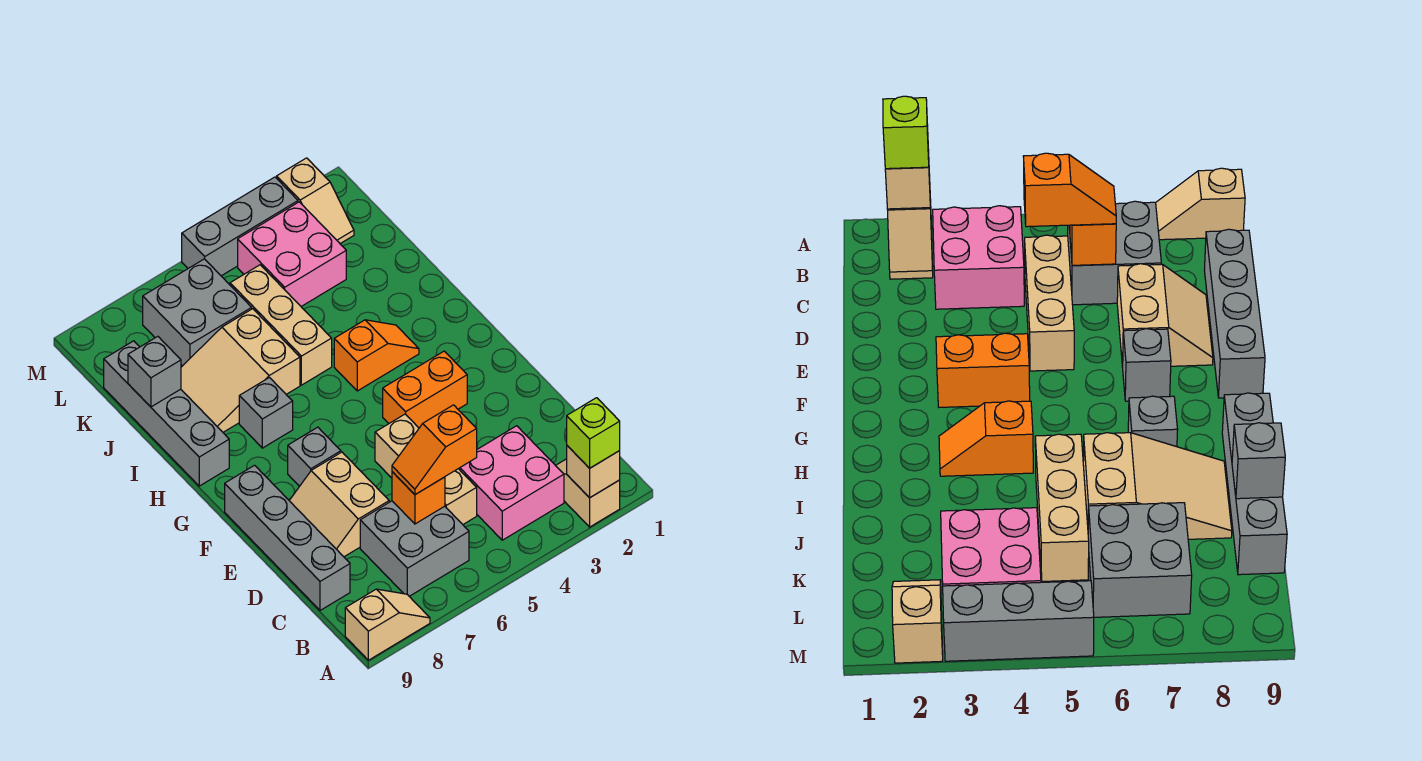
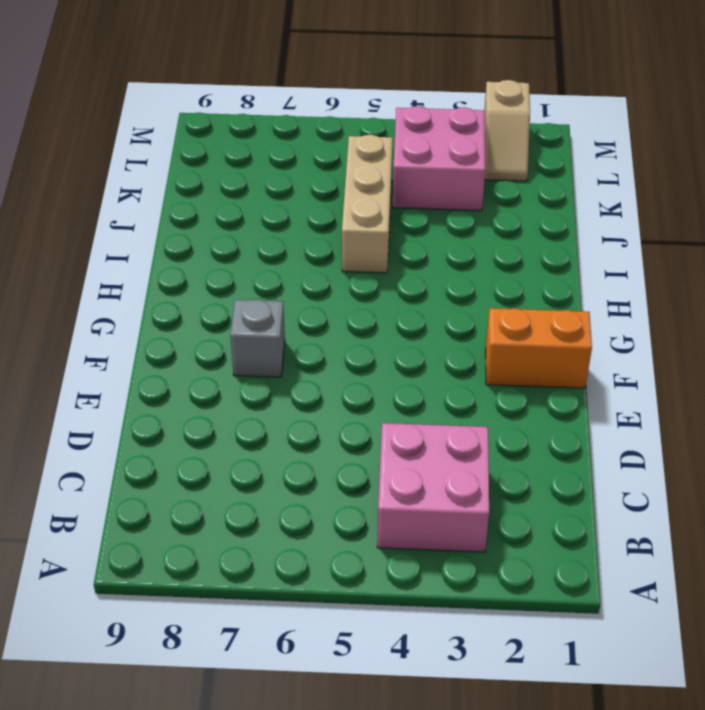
orange brick F1:F2 level 1 -> orange brick F3:F4 level 1
none -> tan slope A2:B2 level 1 top A
none -> tan slope A8:A9 level 1 top 9
none -> grey brick B6:C7 level 1

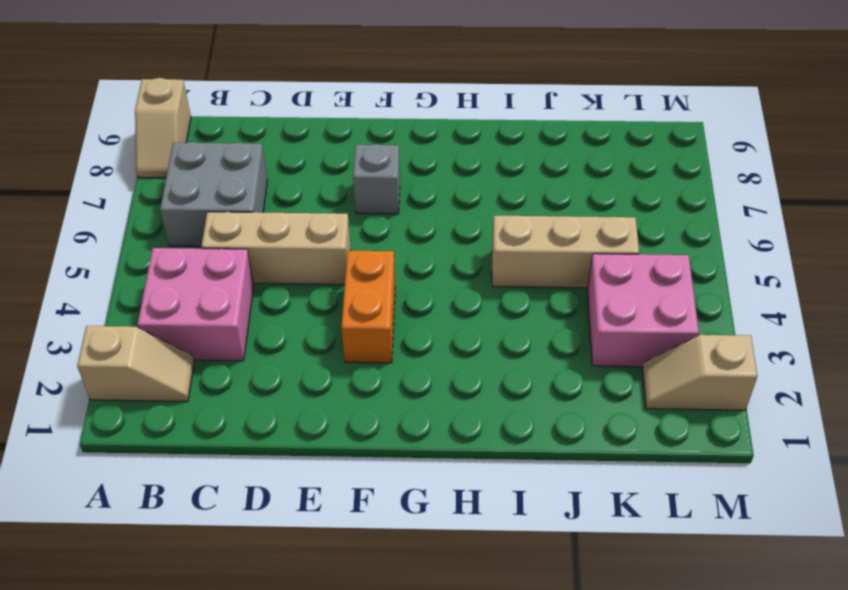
none -> grey brick C9:F9 level 1
none -> tan slope D7:E8 level 1 top 7
none -> orange slope H3:H4 level 1 top 4

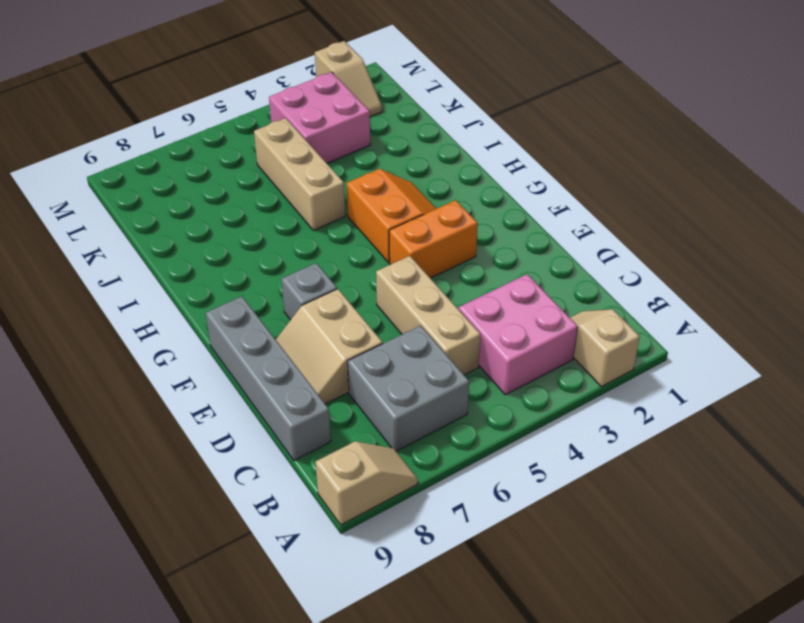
orange slope G3:H4 level 1 top 4 -> orange slope H3:H4 level 1 top 4
none -> grey brick H7 level 1
none -> grey brick H9:K9 level 1
none -> tan slope I6:J8 level 1 top 6

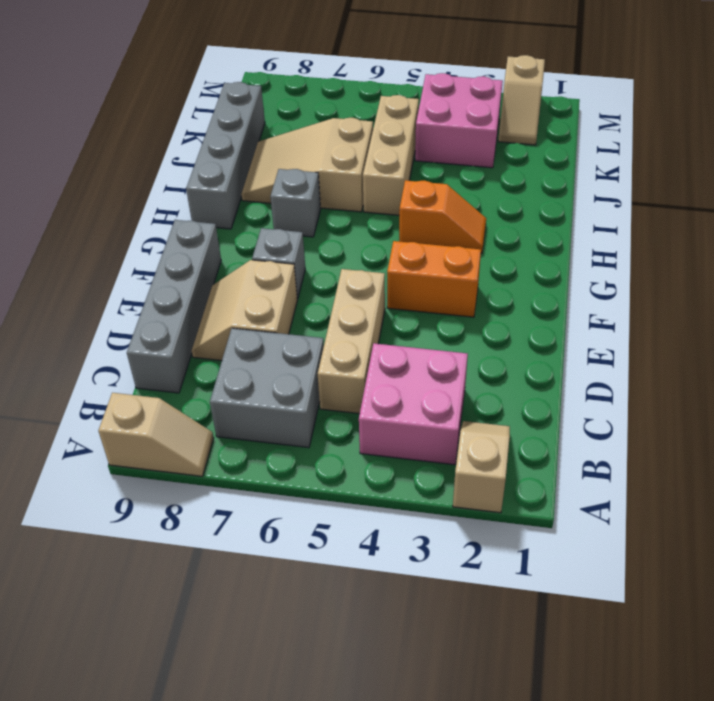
none -> grey brick K6:L7 level 1
none -> grey brick M3:M5 level 1
none -> tan brick A2 level 2

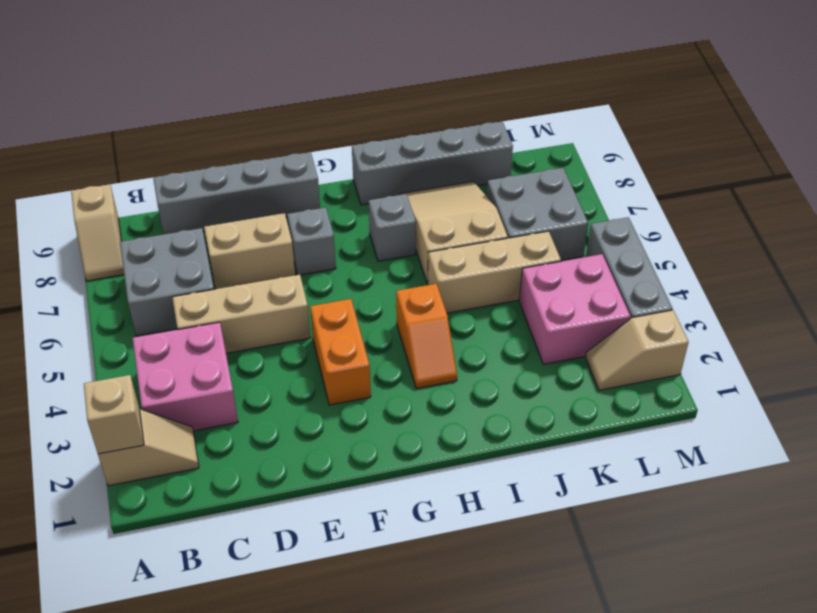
none -> orange brick C6 level 2
none -> grey brick J9 level 2
none -> lime brick A2 level 3

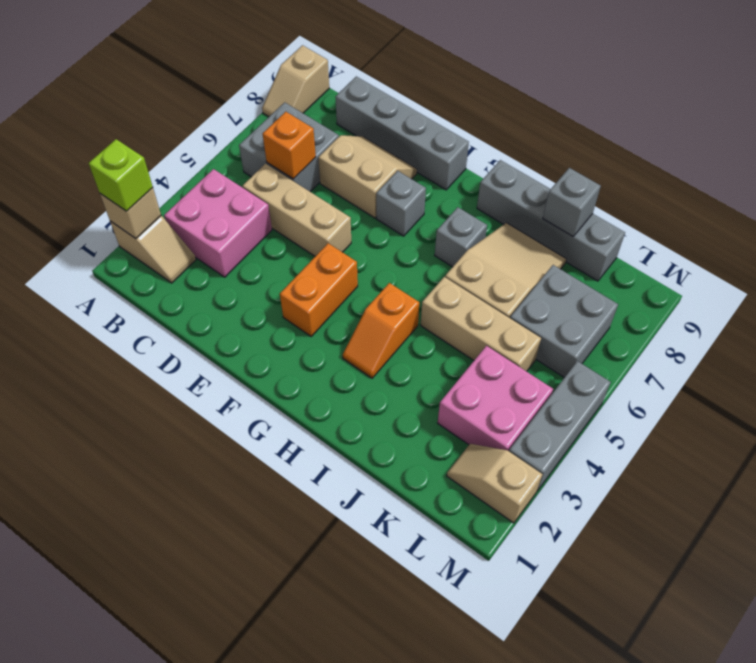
none -> orange slope C5:C6 level 3 top 5

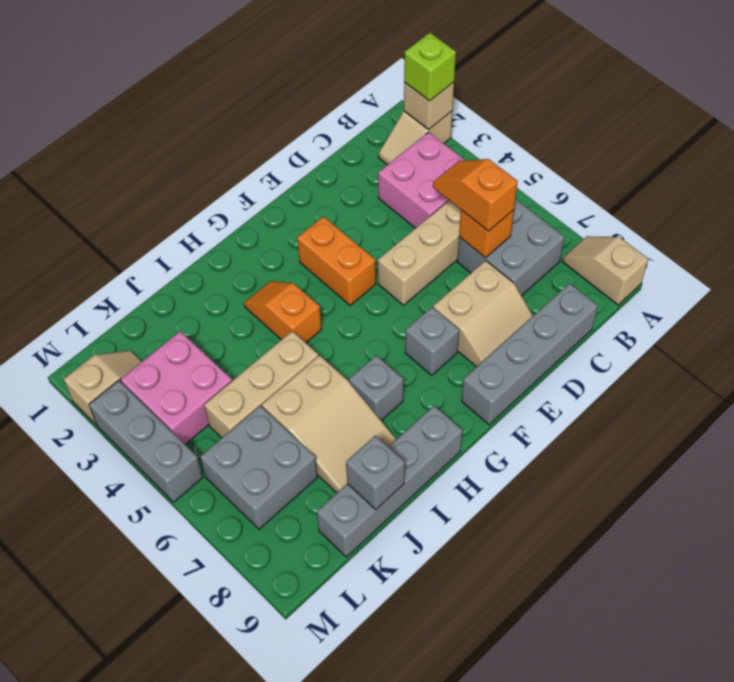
orange slope C5:C6 level 3 top 6 -> orange slope C5:C6 level 3 top 5

